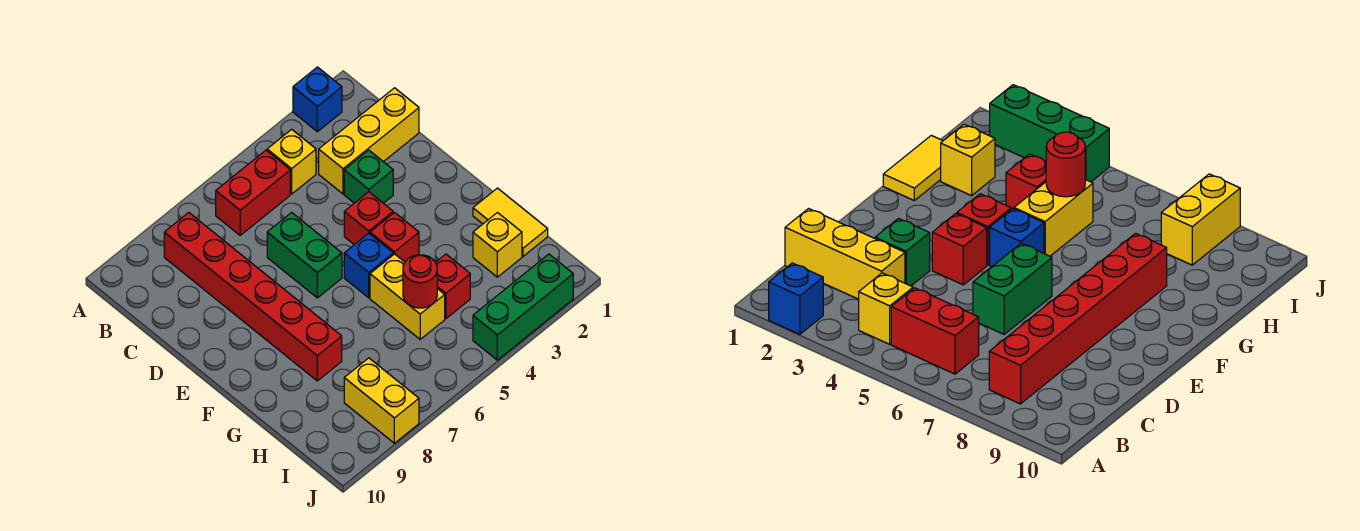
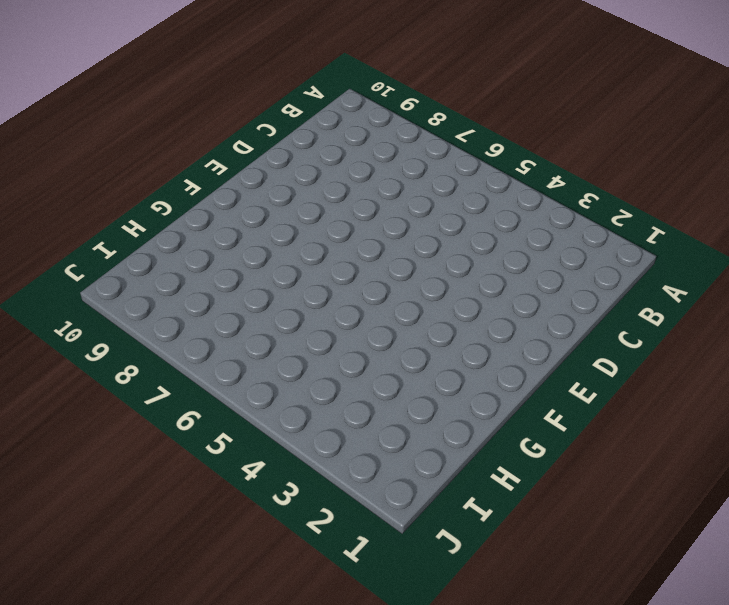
none -> blue brick A2 level 1
none -> yellow brick B4 level 1
none -> red brick B5:B6 level 1

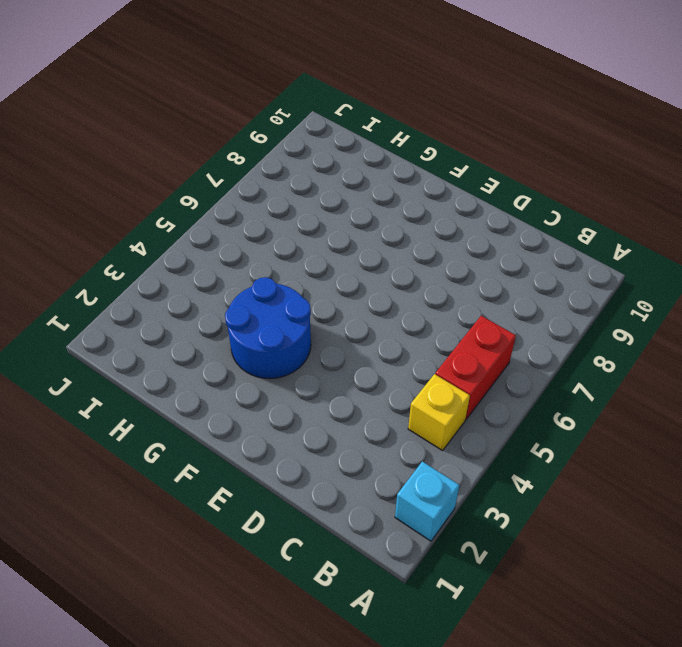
cyan brick A2 level 1 -> blue brick A2 level 1
blue round brick F3:G4 level 1 -> red brick F4 level 1
none -> red brick B8:G8 level 1
none -> yellow brick C1:C3 level 1
none -> green brick D3 level 1

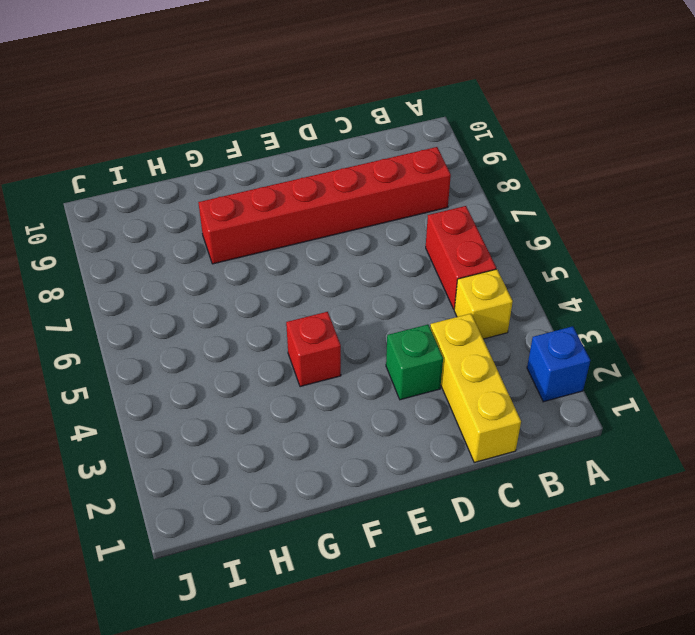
none -> green brick D6:E6 level 1
none -> red brick E4 level 1
none -> blue brick F5 level 1

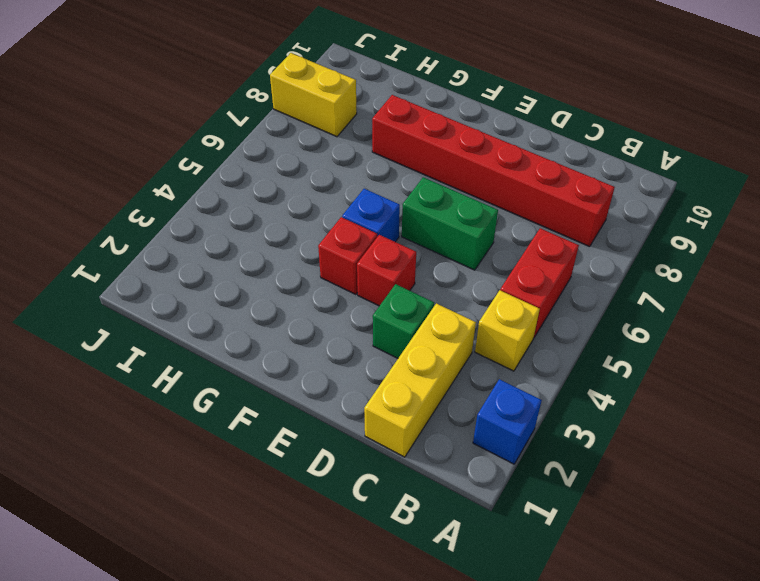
none -> yellow tile G1:H1 level 1
none -> yellow brick G5:H5 level 1
none -> yellow brick H2 level 1

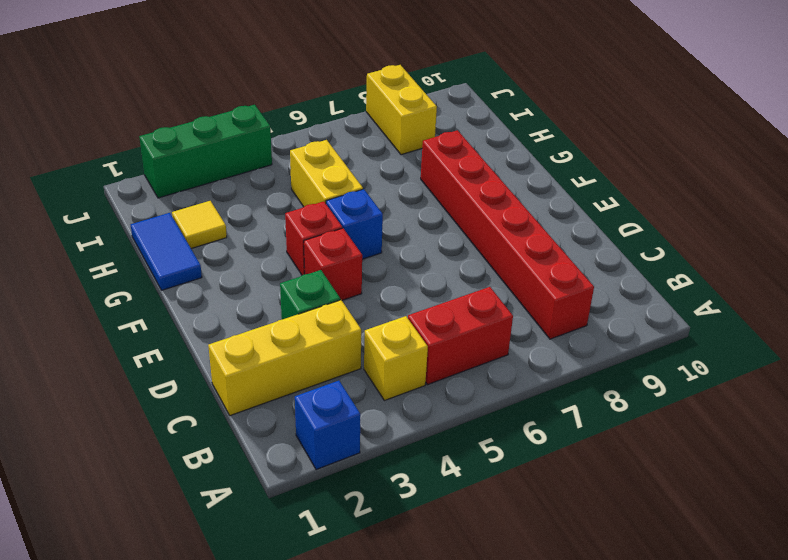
blue tile G1:H1 level 1 -> yellow tile G1:H1 level 1
yellow tile H2 level 1 -> yellow brick H2 level 1
none -> green brick D6:E6 level 1
none -> red brick H4 level 1
none -> red round brick H5 level 2

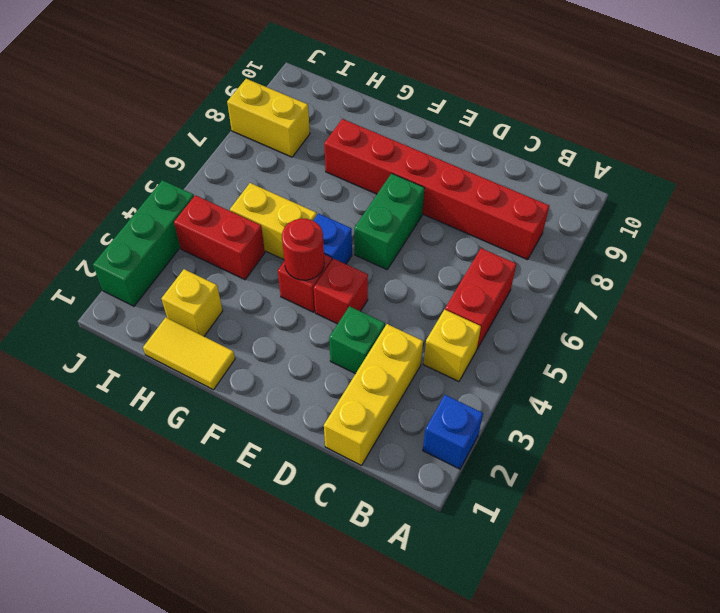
green brick E6:E7 level 1 -> green brick D6:E6 level 1
red round brick F4 level 2 -> red round brick H5 level 2
red brick H4:I4 level 1 -> red brick H4 level 1

